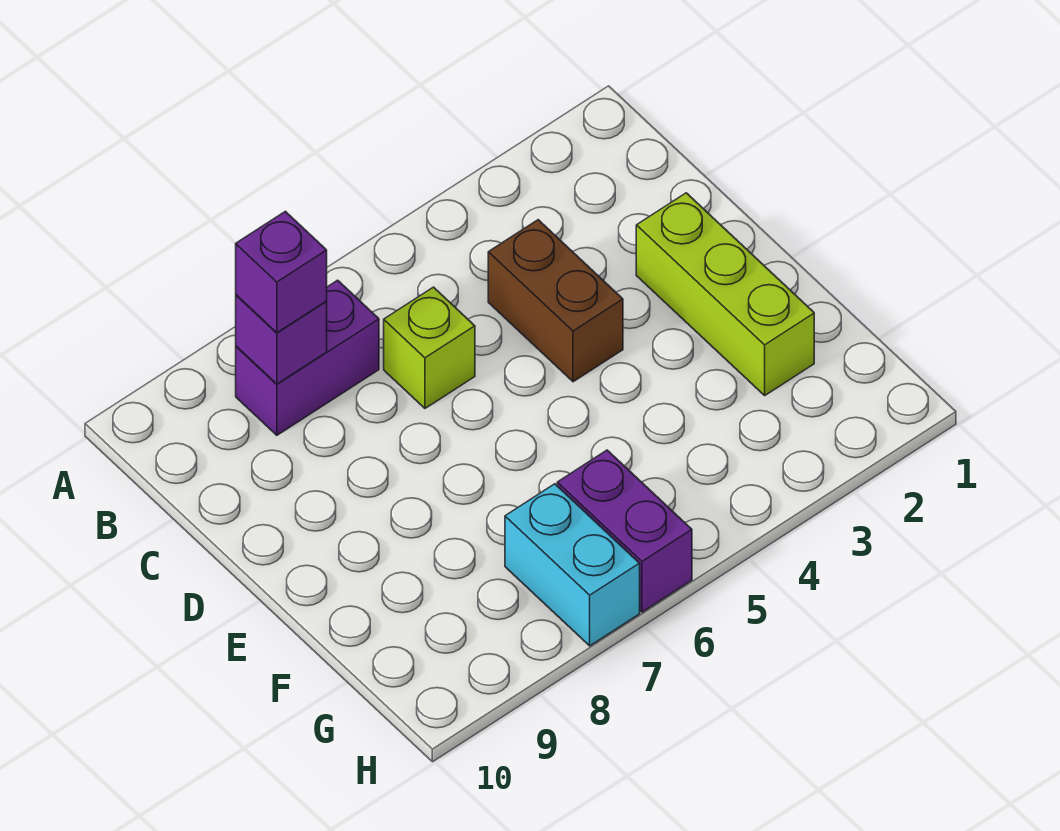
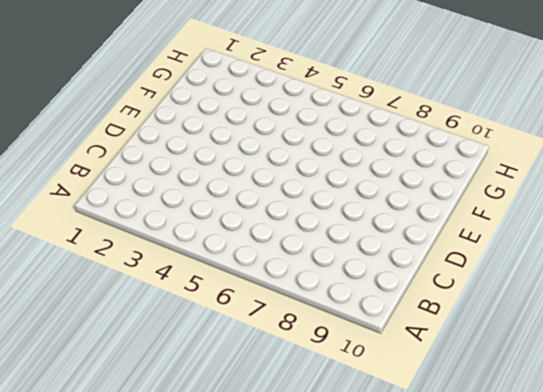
none -> purple brick B7:B8 level 1
none -> brown brick C4:D4 level 1

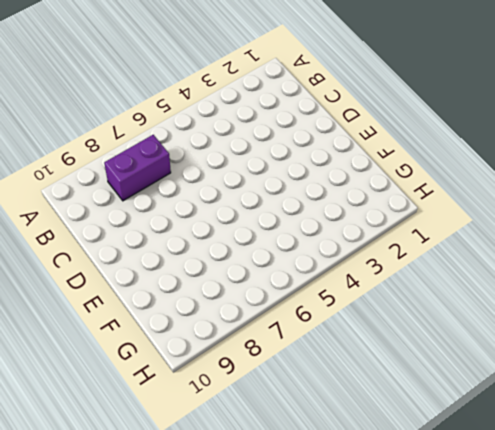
none -> brown brick C4:D4 level 1
none -> lime brick C6 level 1

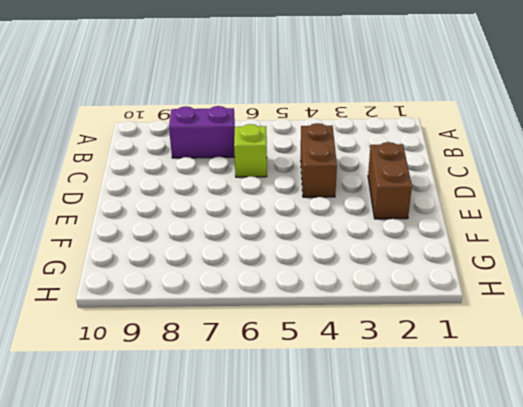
brown brick D2:E2 level 1 -> lime brick D2:F2 level 1
none -> purple brick G6:H6 level 1
none -> cyan brick G7:H7 level 1

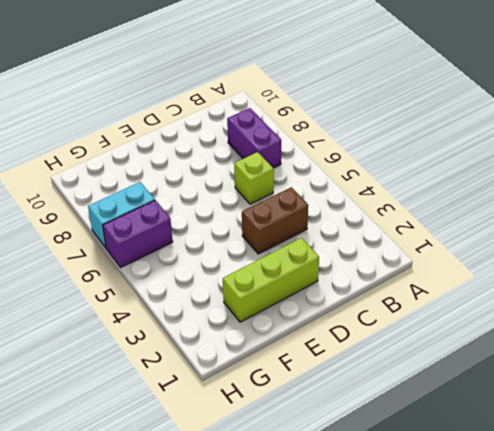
none -> purple brick B8 level 2
none -> purple brick B8 level 3

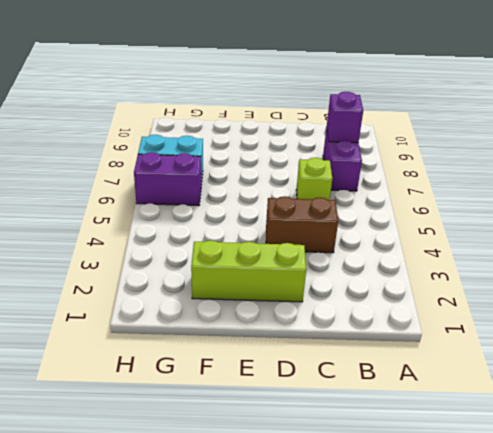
none -> purple brick B8 level 3

